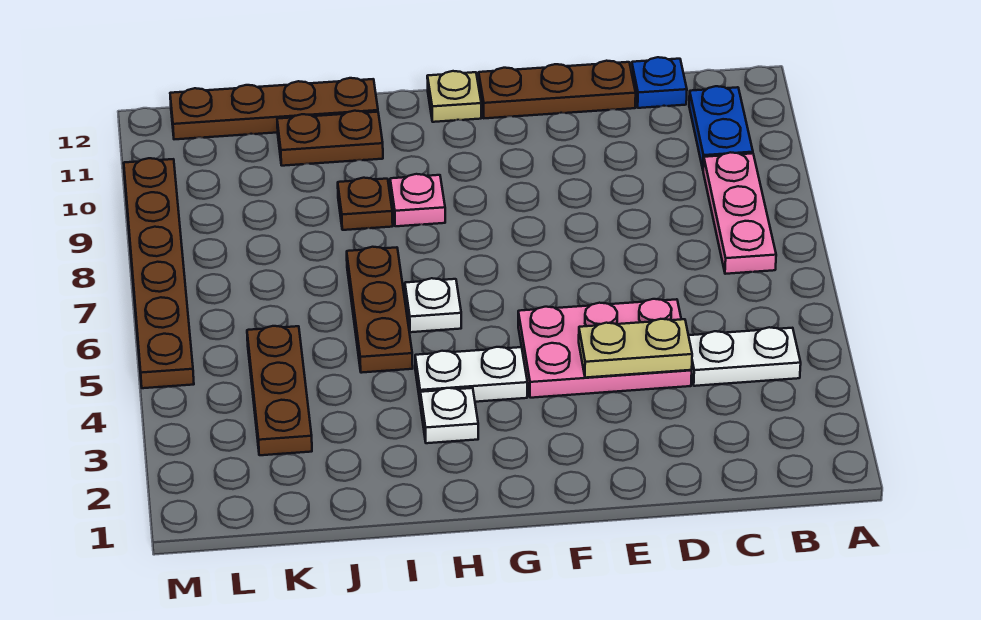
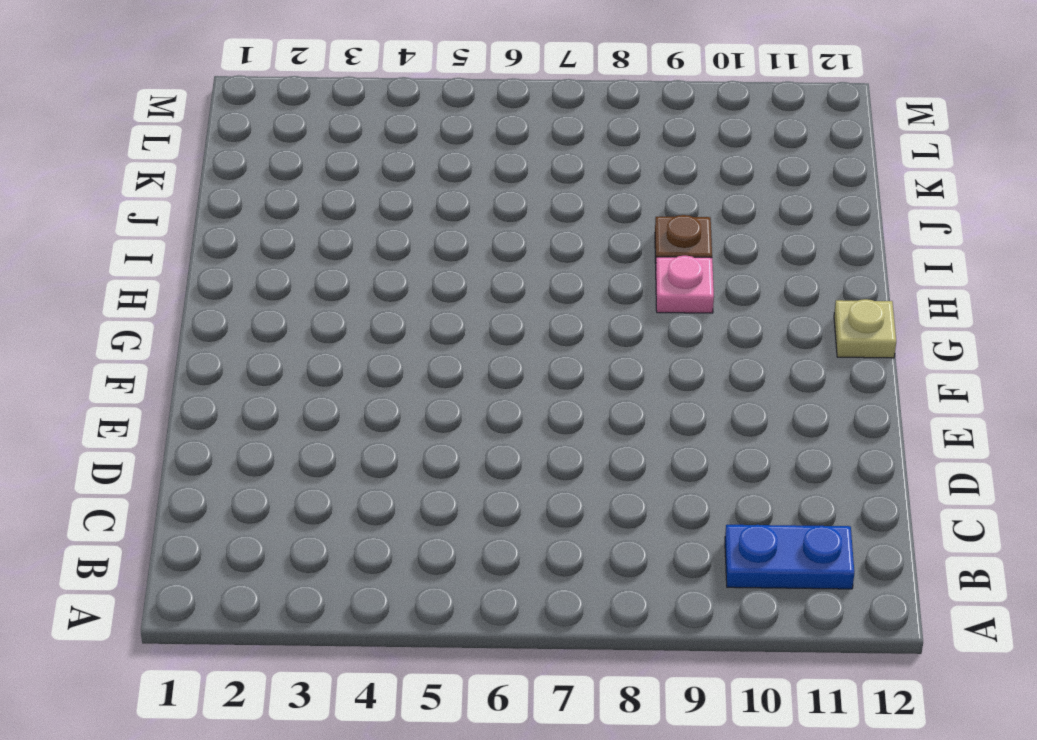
none -> white plate B4:C4 level 1
none -> pink plate B7:B9 level 1
none -> blue plate C12 level 1

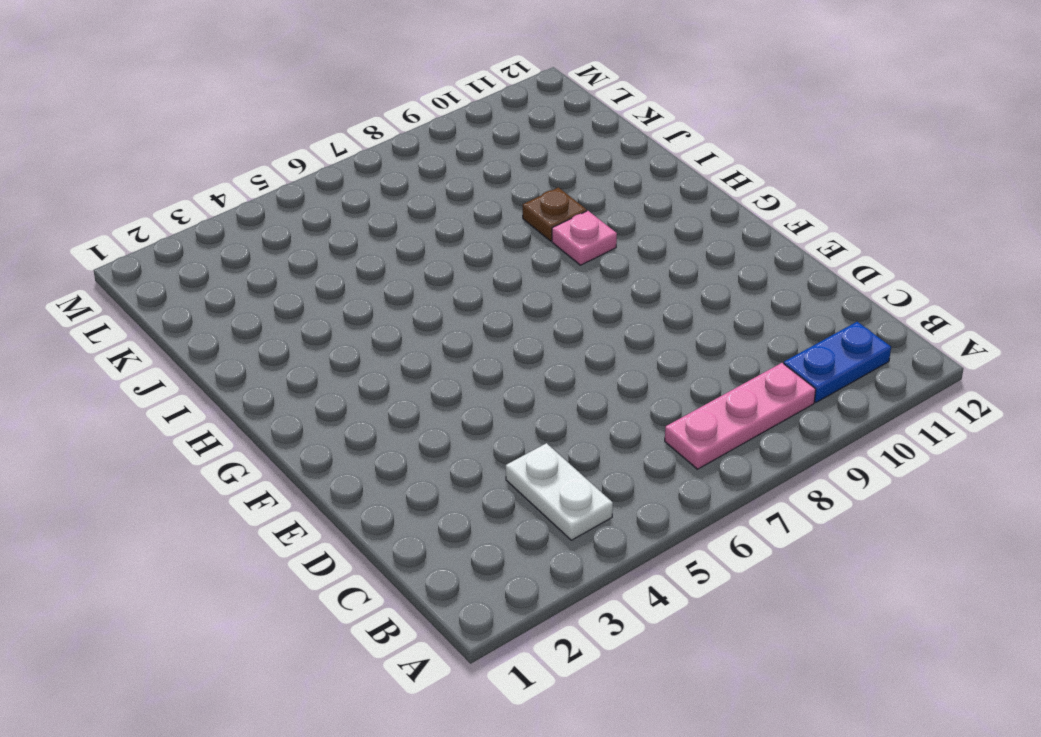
none -> blue plate C12 level 1
none -> pink plate D4:F5 level 1
none -> brown plate D12:F12 level 1

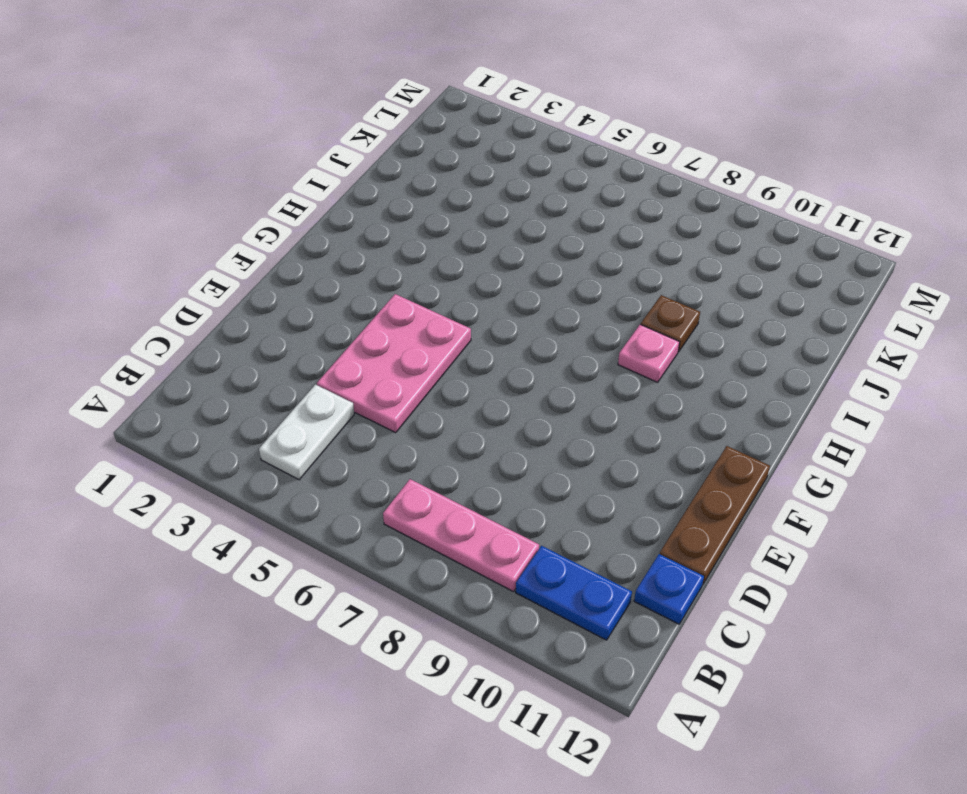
none -> white plate G4:H4 level 1
none -> tan plate G12 level 1
none -> white plate H3 level 1

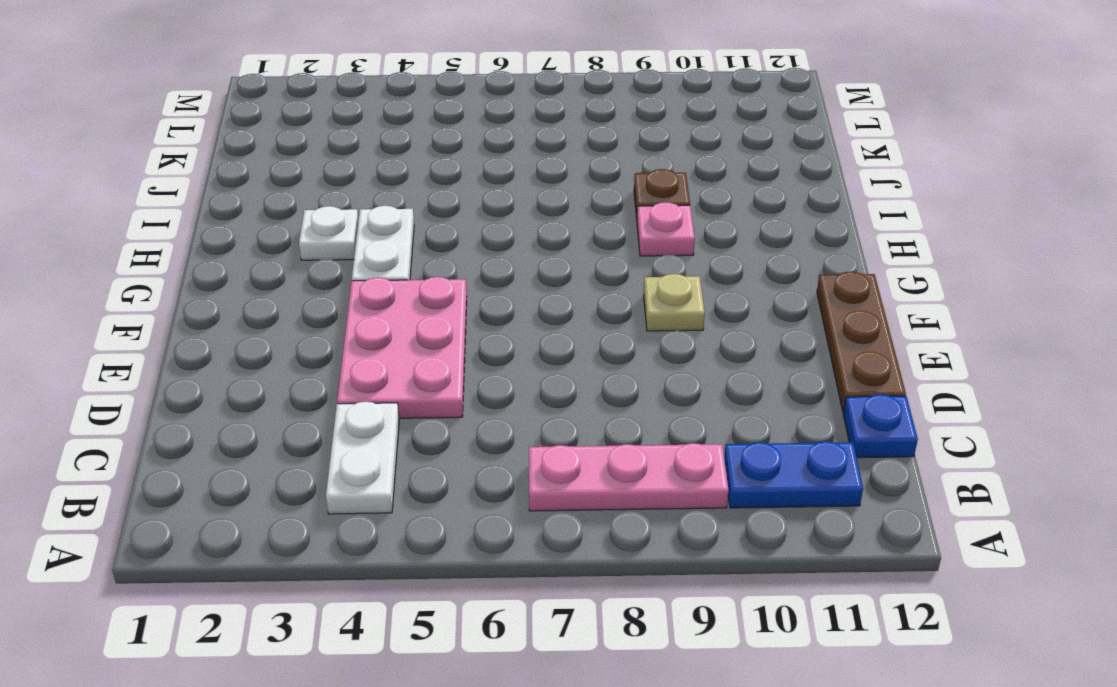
tan plate F9 level 1 -> tan plate G12 level 1
none -> white plate H6 level 1
none -> brown plate I5:I7 level 1
none -> brown plate I11:J11 level 1

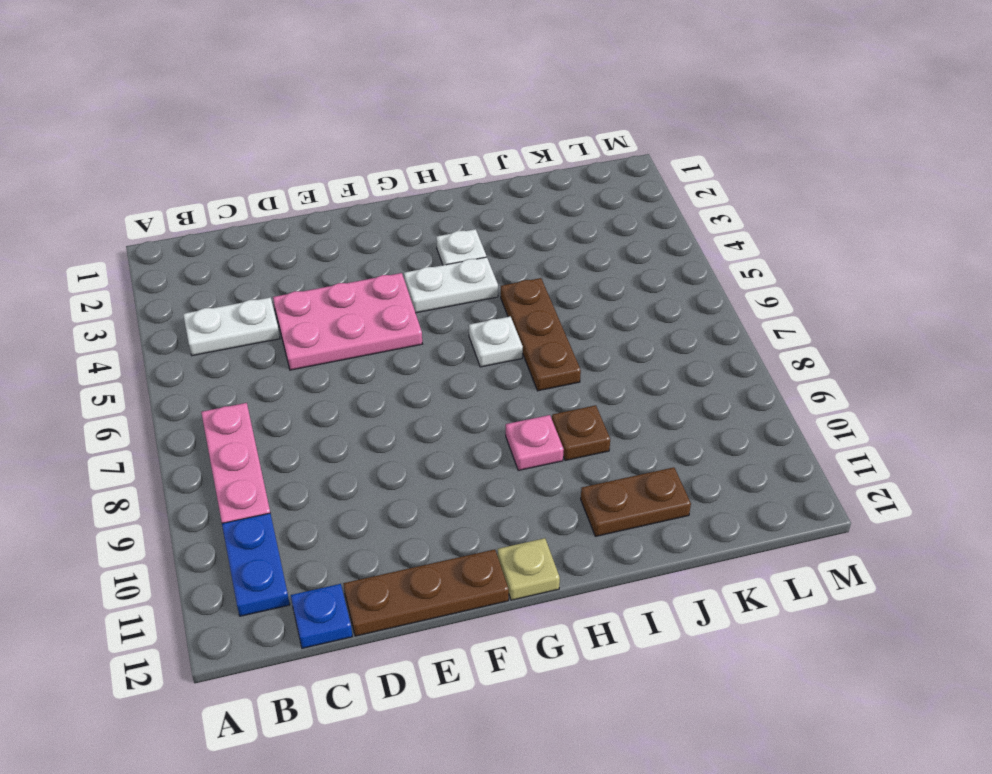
none -> brown plate I12:L12 level 1
none -> brown plate K3:K5 level 1
none -> brown plate M5:M10 level 1

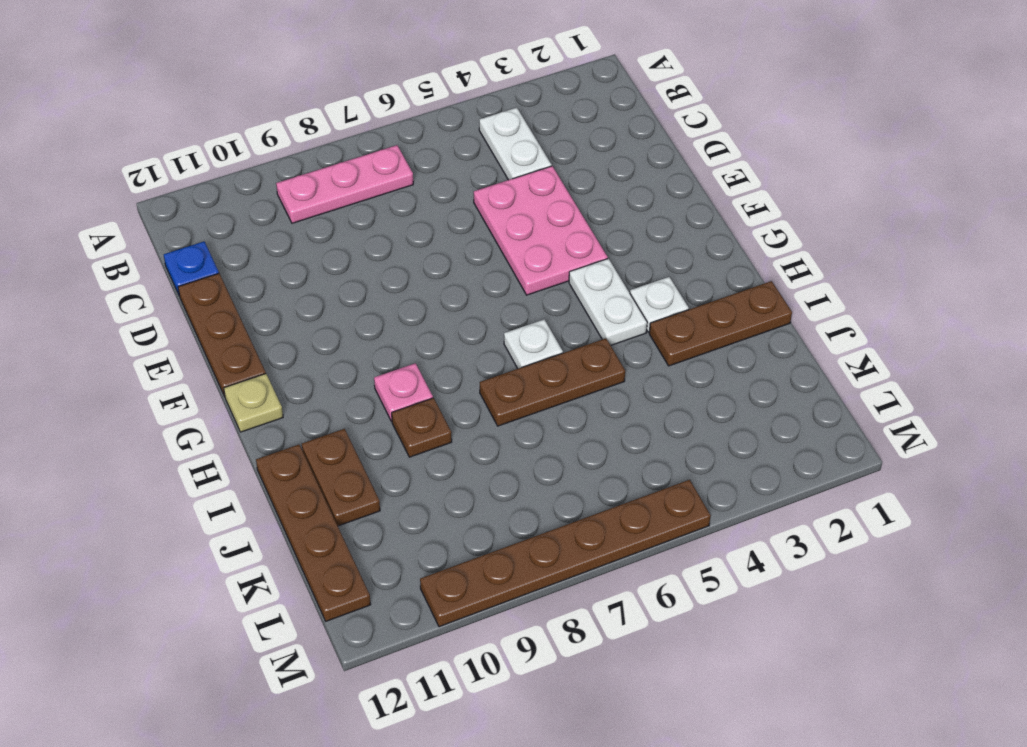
brown plate I1:I3 level 1 -> brown plate K3:K5 level 1
none -> blue plate B10:B11 level 1
none -> tan plate D4:E4 level 2

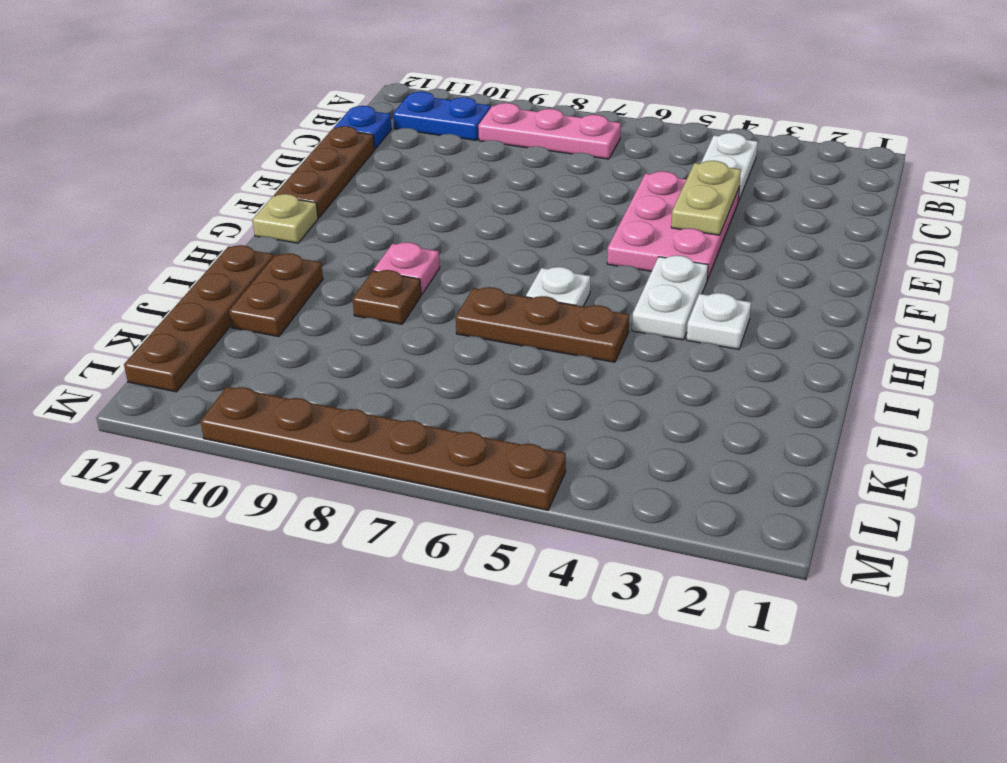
none -> brown plate K3:K5 level 1

